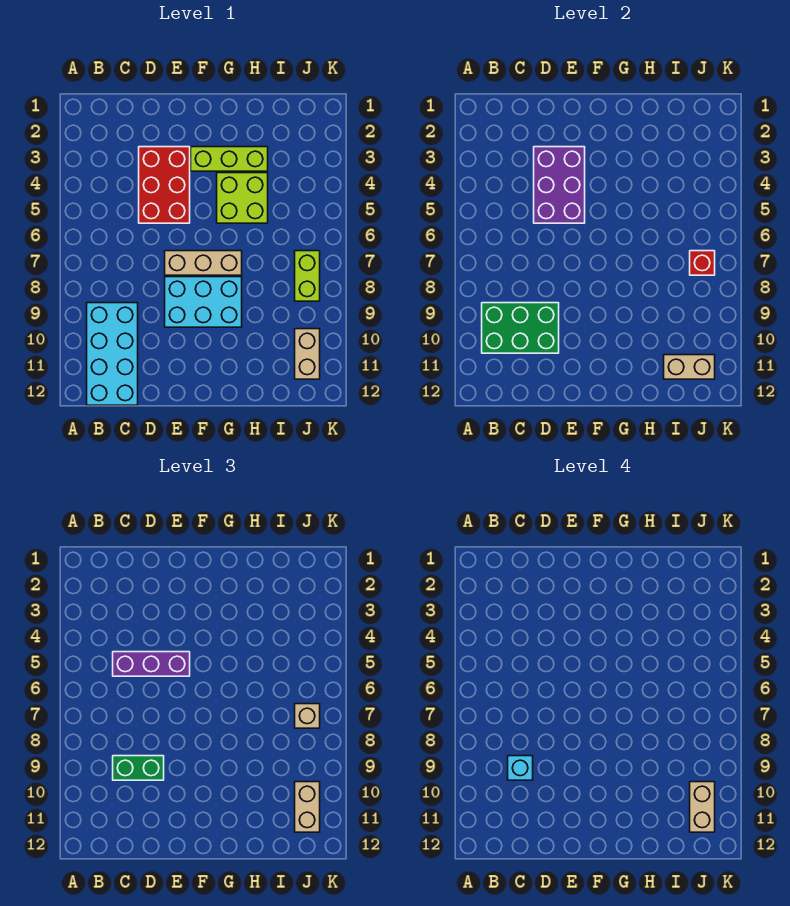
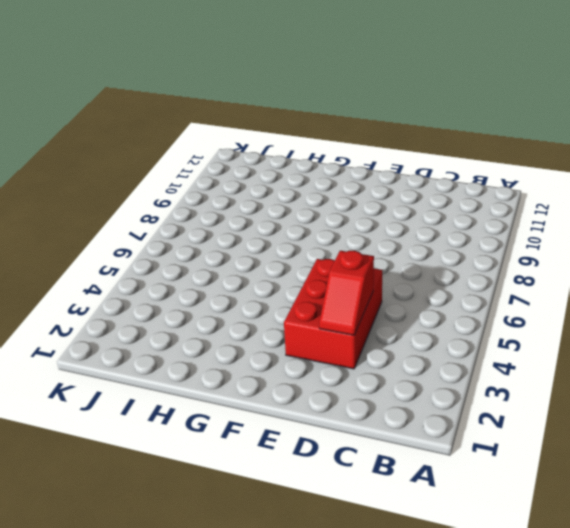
red slope D3:D4 level 2 top 4 -> purple brick D3:E5 level 2
none -> cyan brick B9:C12 level 1
none -> tan brick E7:G7 level 1
none -> cyan brick E8:G9 level 1

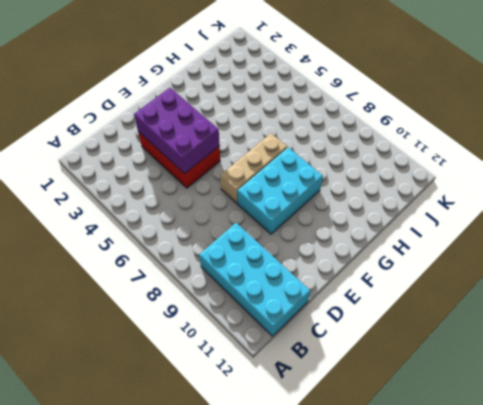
none -> lime brick F3:H3 level 1
none -> lime brick G4:H5 level 1
none -> lime brick J7:J8 level 1

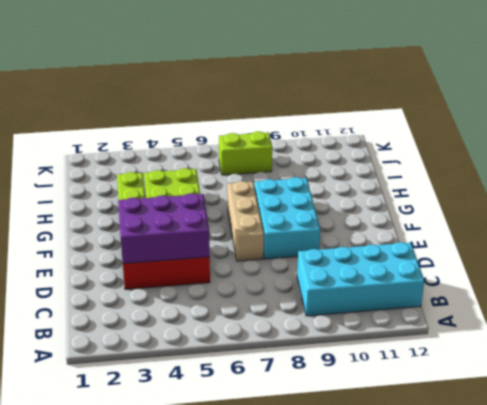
none -> tan brick J10:J11 level 1
none -> green brick B9:D10 level 2
none -> tan brick I11:J11 level 2

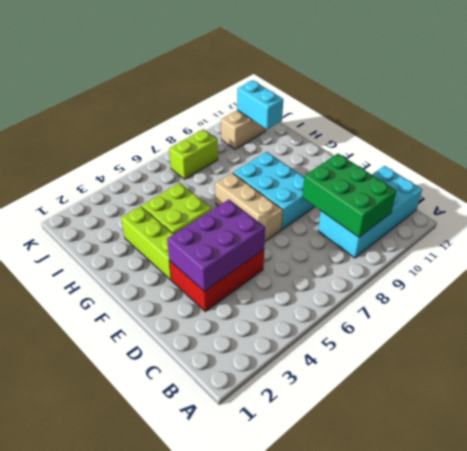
cyan brick I11:J11 level 2 -> tan brick I11:J11 level 2
none -> red brick J7 level 2
none -> purple brick C5:E5 level 3
none -> green brick C9:D9 level 3

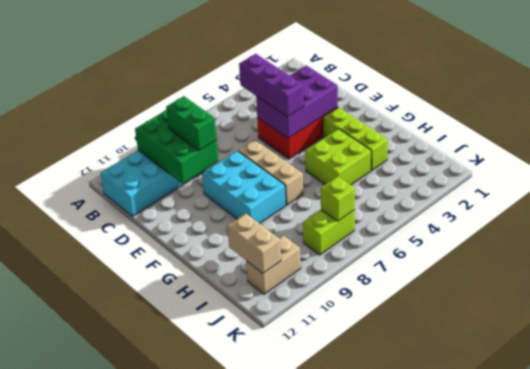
lime brick J7 level 2 -> red brick J7 level 2
none -> tan brick J7 level 3
none -> tan brick J10:J11 level 3
none -> cyan brick C9 level 4

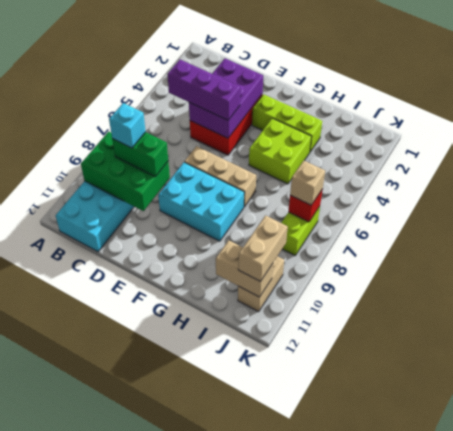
none -> tan brick J10:J11 level 4

